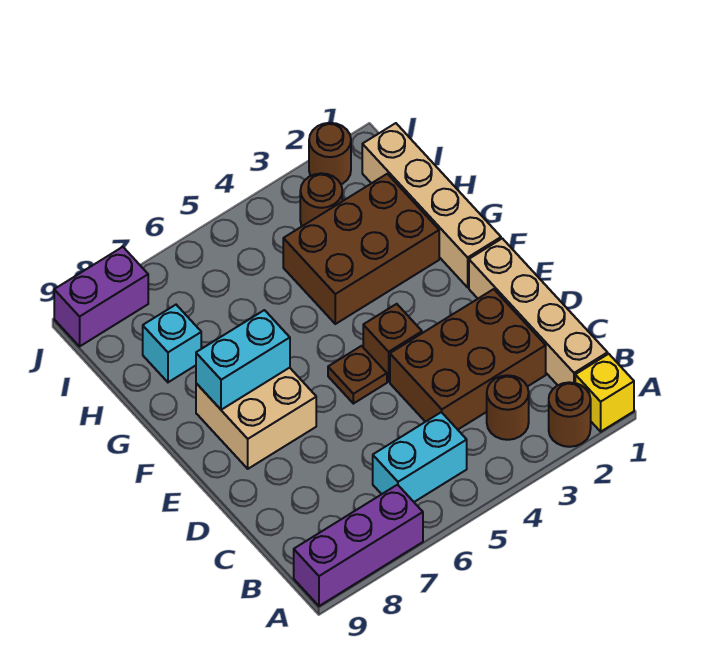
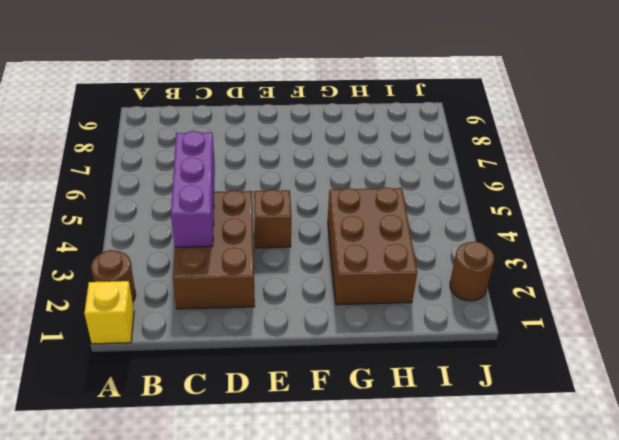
purple brick C3:C5 level 2 -> purple brick A7:A9 level 1
none -> tan brick B1:E1 level 1
none -> brown round brick B3 level 1
none -> cyan brick B5:B6 level 1

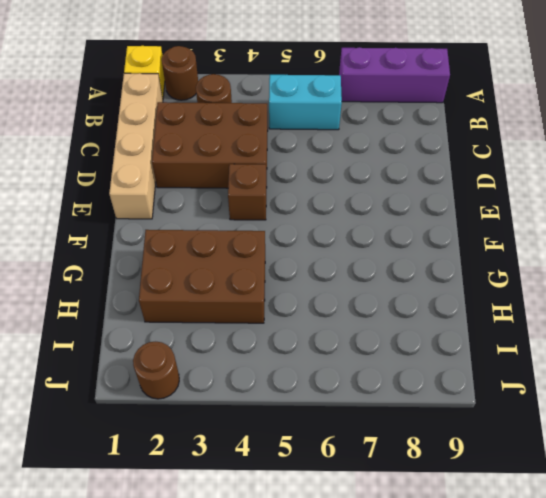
none -> brown plate E5 level 1
none -> tan brick E7:F8 level 1
none -> tan brick F1:I1 level 1

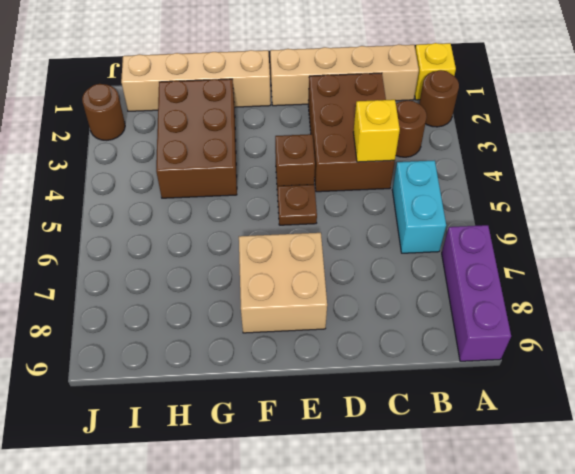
yellow brick C4 level 2 -> none
none -> cyan brick H8 level 1
none -> brown round brick I3 level 1
none -> purple brick J8:J9 level 1

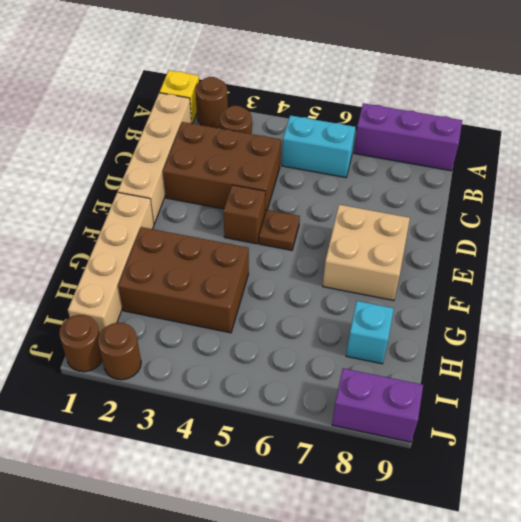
brown round brick J1 level 1 -> brown round brick I3 level 1
none -> cyan brick F7:F8 level 2

